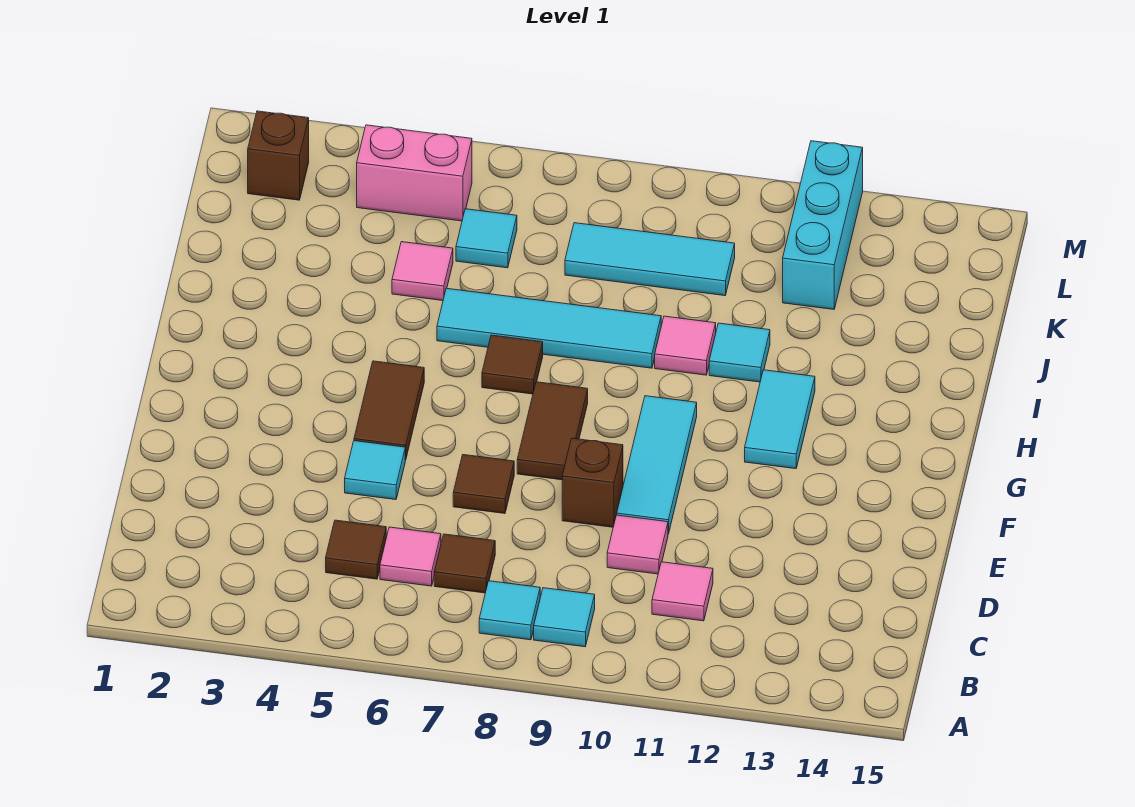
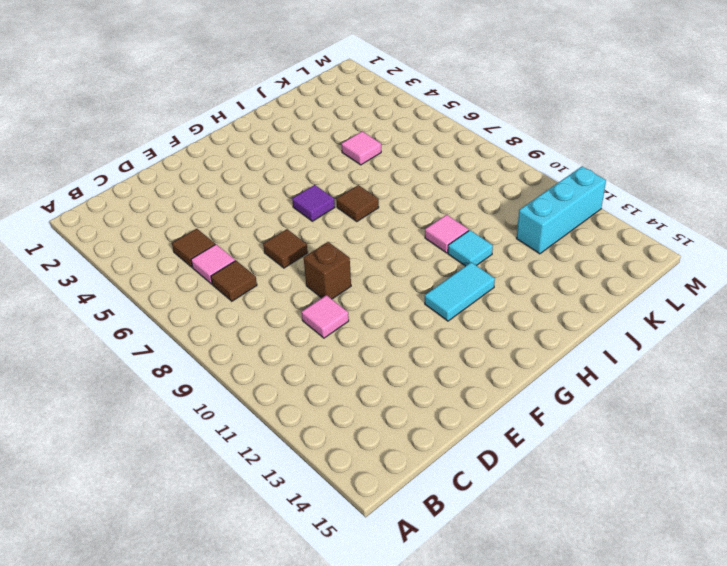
purple tile G6 level 1 -> none
none -> cyan tile B8 level 1
none -> cyan tile B9 level 1
none -> pink tile C11 level 1

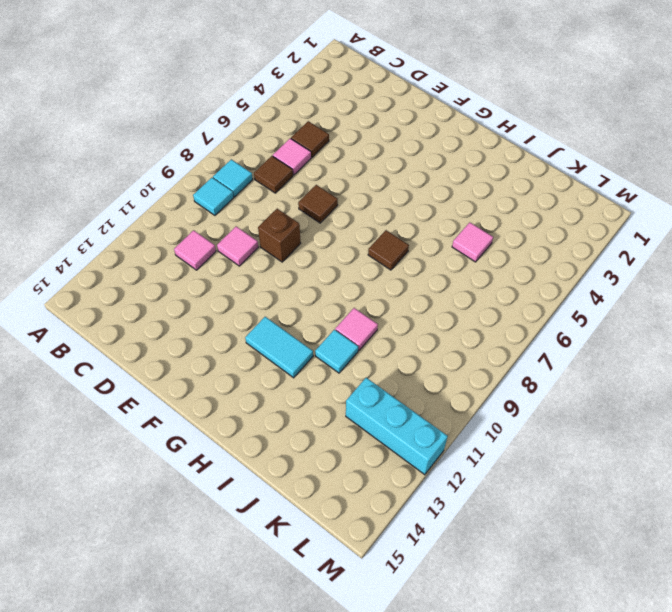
none -> cyan tile E5 level 1
none -> cyan tile E10:G10 level 1
none -> brown tile F5:G5 level 1

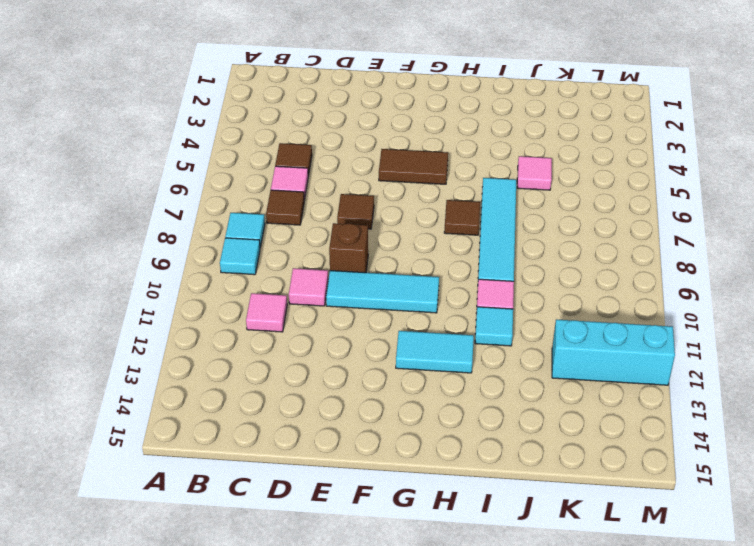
none -> cyan tile E5 level 1
none -> brown tile F8:G8 level 1
none -> cyan tile K6 level 1

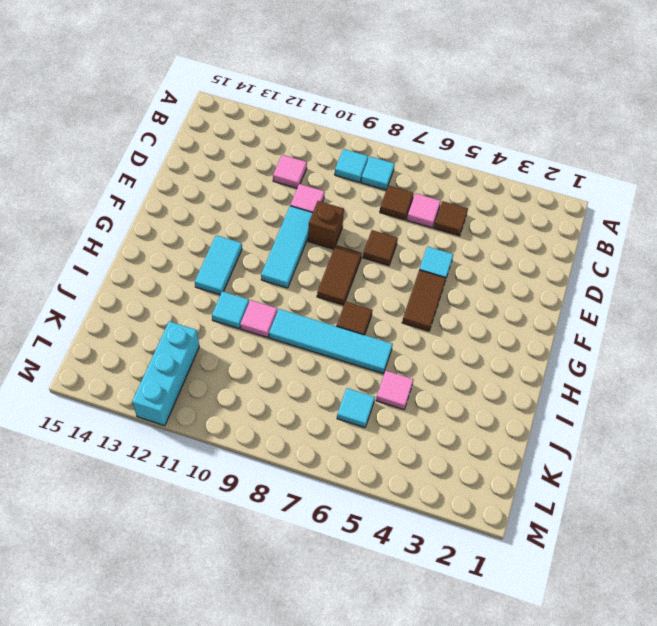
none -> cyan tile K8:K10 level 1
none -> brown brick L2 level 1
none -> pink brick L4:L5 level 1

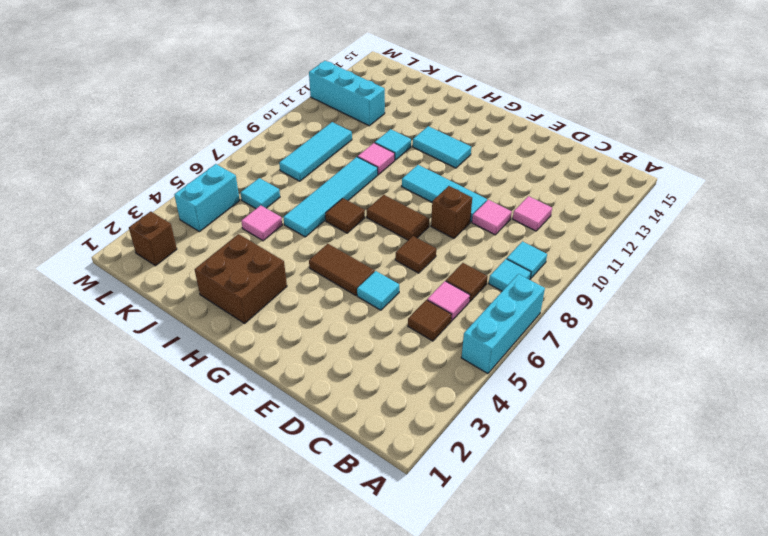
cyan brick A5:A7 level 1 -> none
brown brick H2:I3 level 1 -> none
cyan brick L4:L5 level 1 -> pink brick L4:L5 level 1

